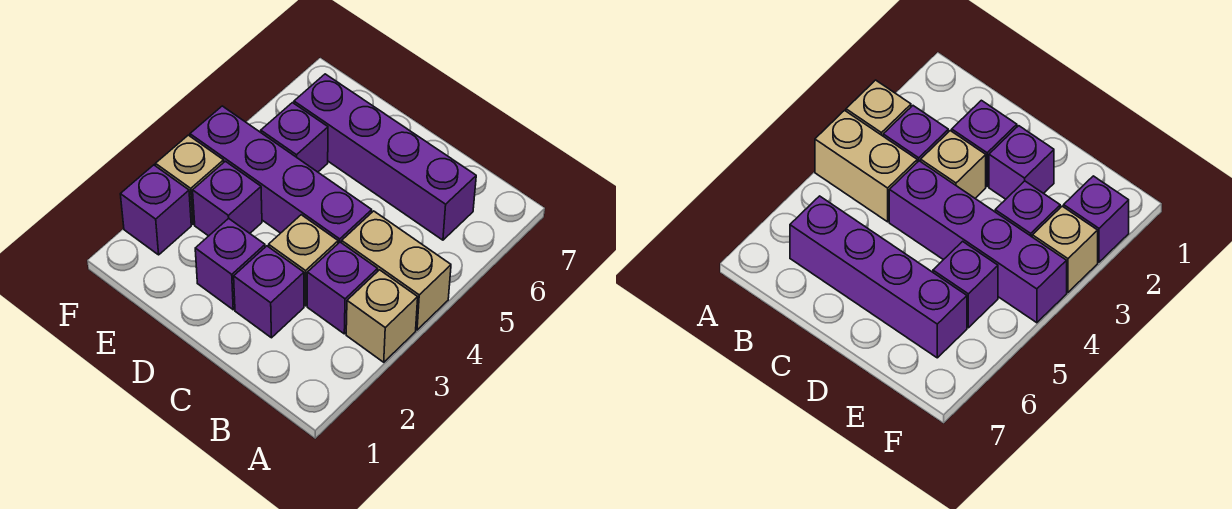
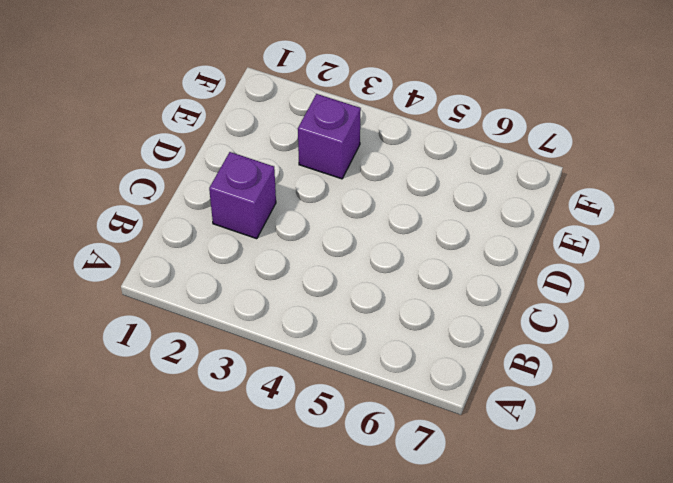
none -> tan brick A3 level 1
none -> tan brick A4:B4 level 1
none -> purple brick B3 level 1

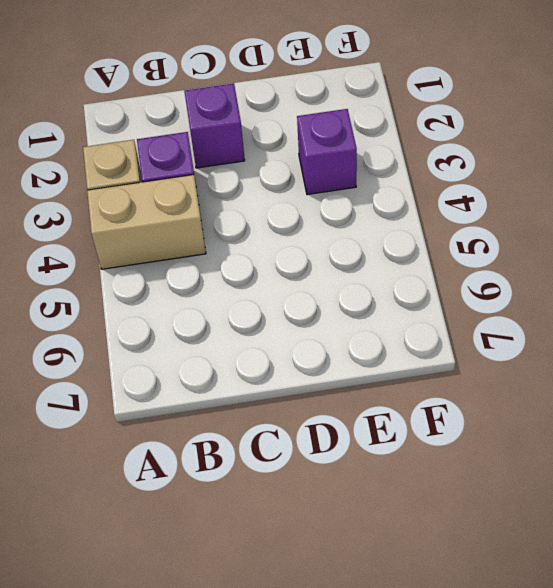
none -> purple brick B6:E6 level 1
none -> tan brick C3 level 1
none -> purple brick C4:F4 level 1

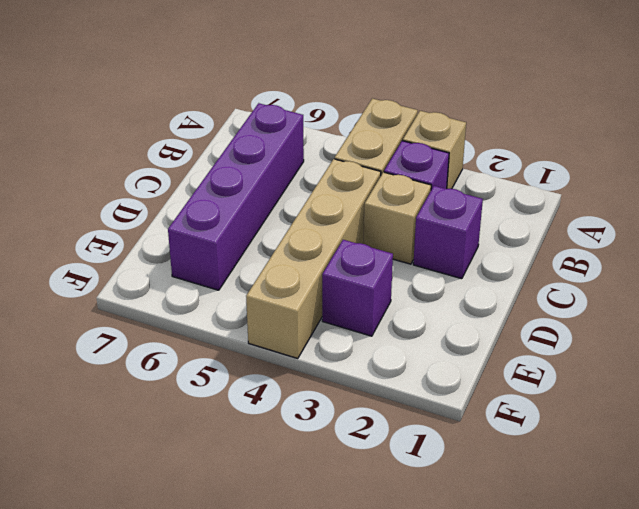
tan brick C4:F4 level 1 -> purple brick C4:F4 level 1
none -> purple brick D2 level 1
none -> purple brick E5 level 1
none -> purple brick F2 level 1

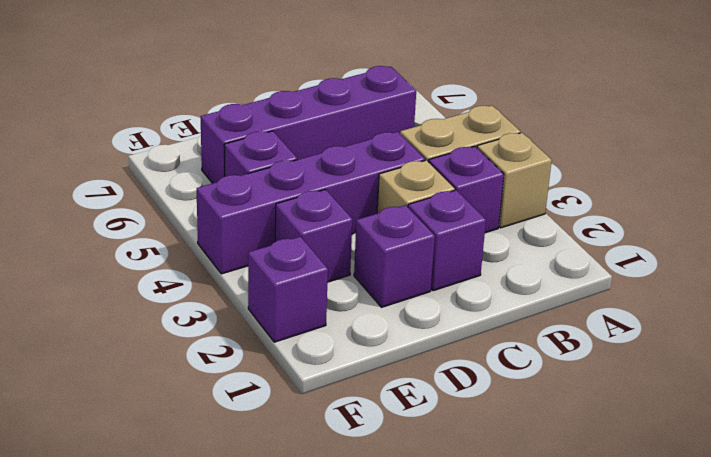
none -> tan brick F3 level 1

